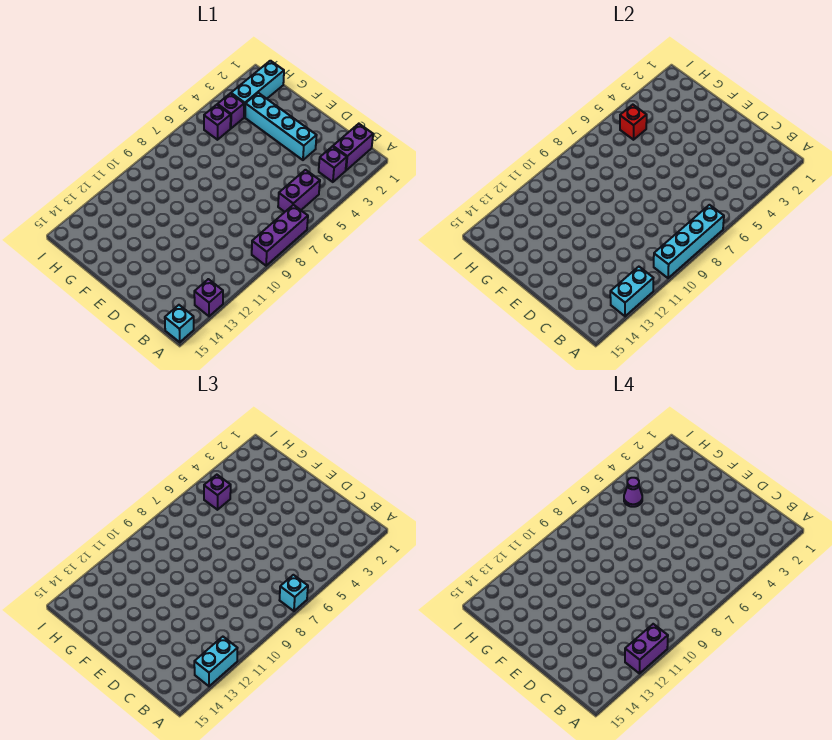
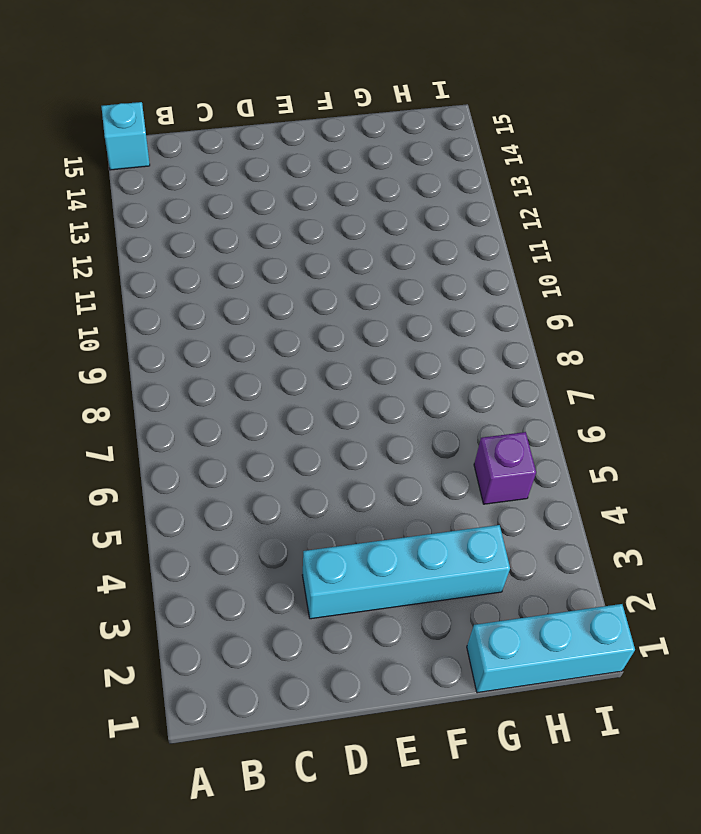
cyan brick G1:I1 level 1 -> cyan brick H1:H3 level 1
none -> purple brick A7:A9 level 1
none -> purple brick A13 level 1
none -> purple brick B1:B2 level 1

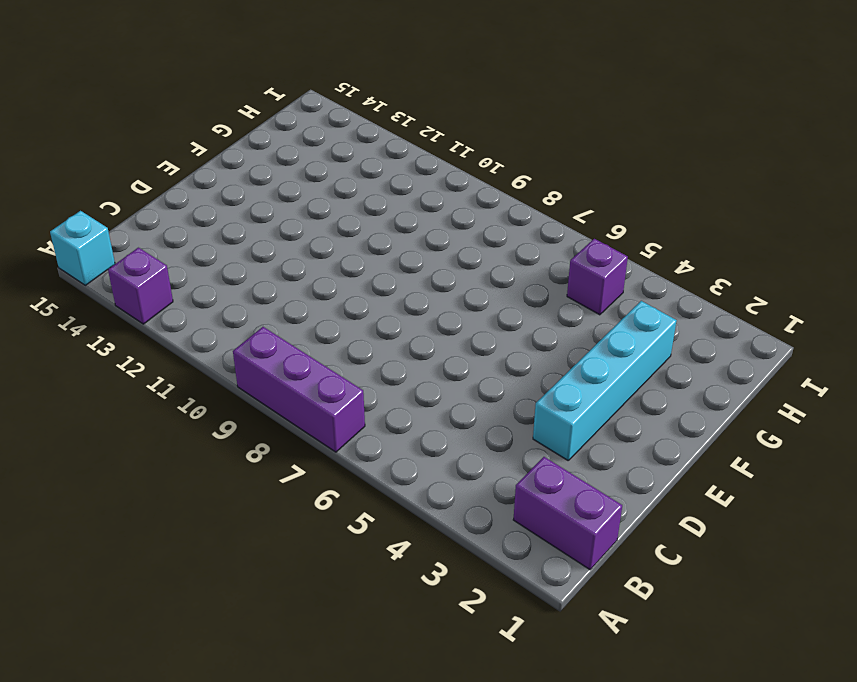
none -> purple brick B3 level 1
none -> purple brick B5:B6 level 1
none -> cyan brick H1:H3 level 1

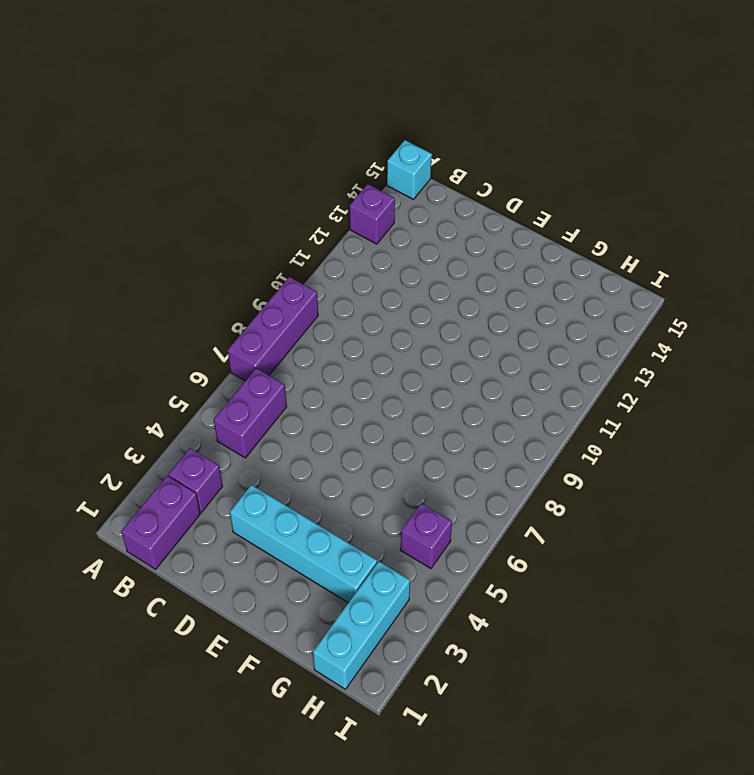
none -> purple brick H4 level 1
none -> cyan brick A7:A10 level 2
none -> cyan brick A12:A13 level 2

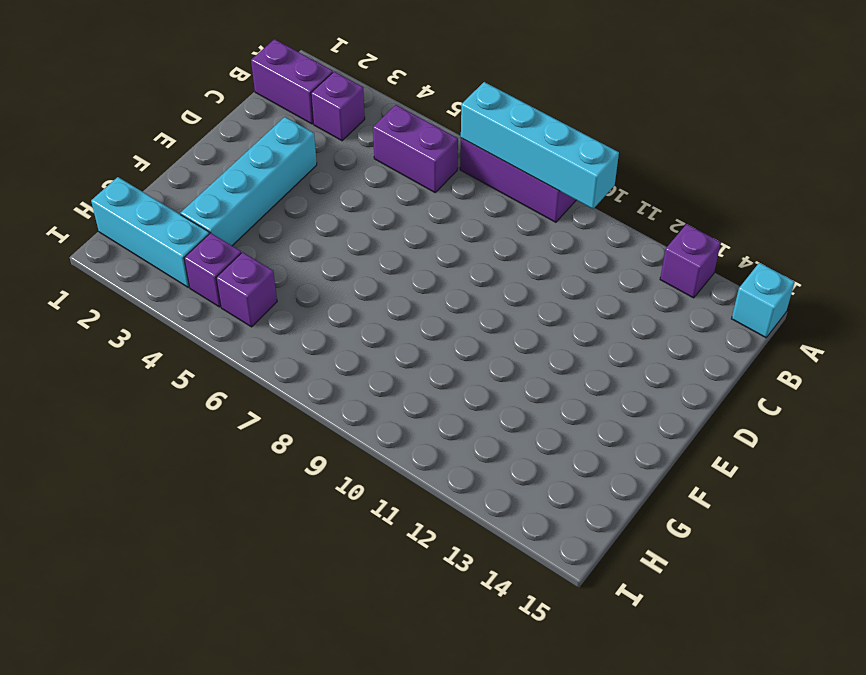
none -> cyan brick A12:A13 level 2
none -> red brick H5 level 2
none -> cyan brick A7 level 3

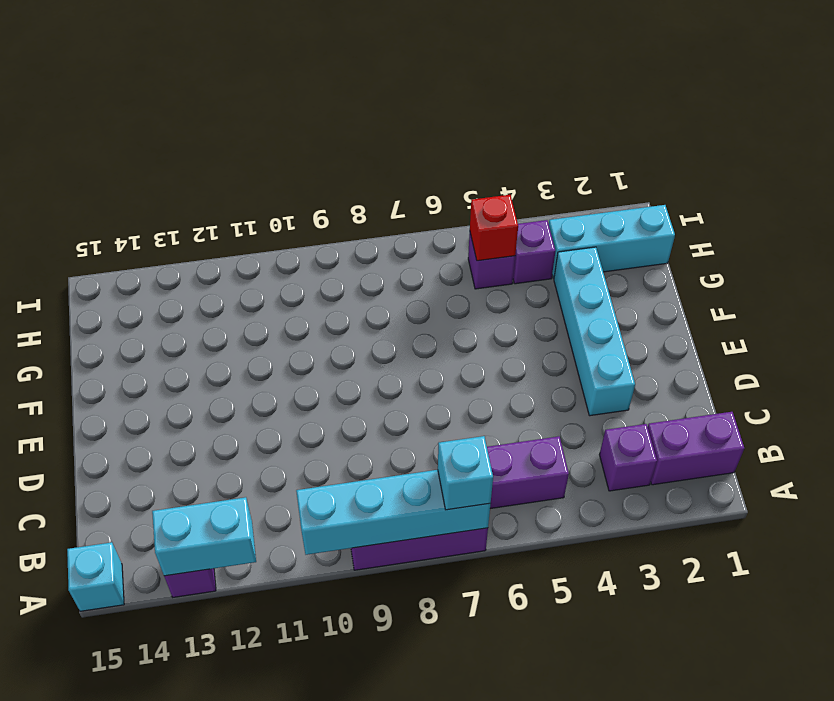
none -> cyan brick A12:A13 level 3
none -> purple brick H5 level 3
none -> purple brick A11:A12 level 4

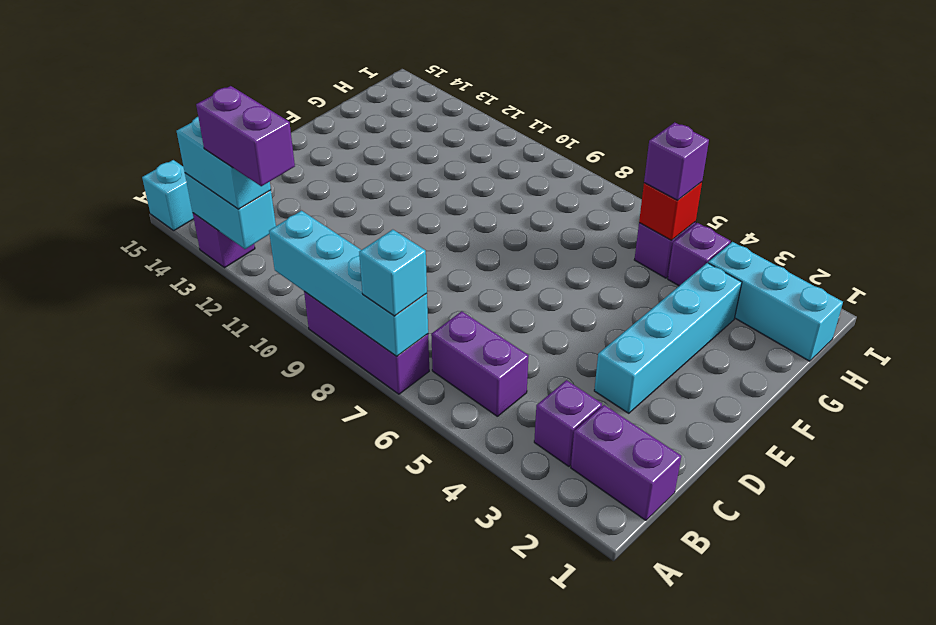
none -> purple cone H5 level 4

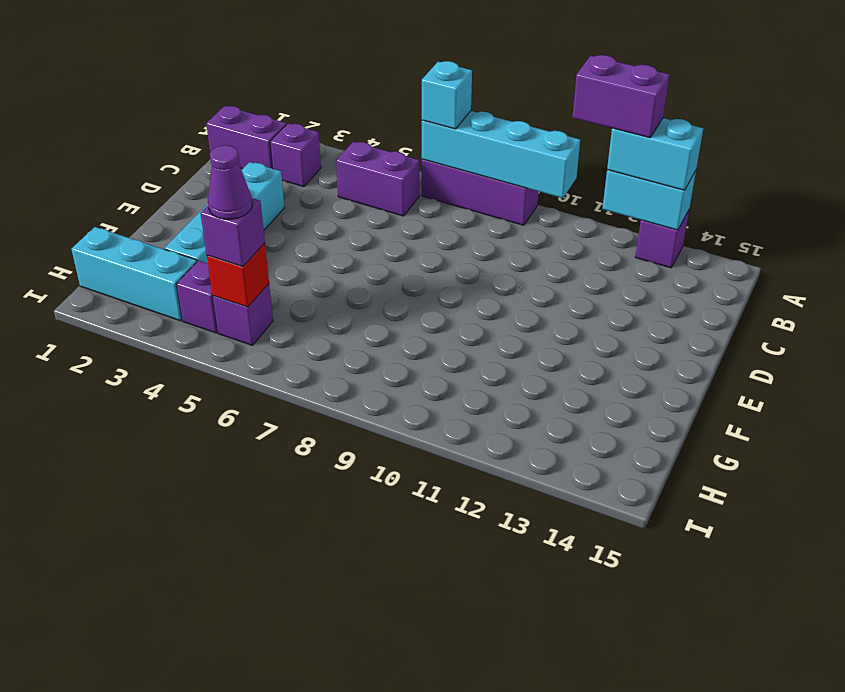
none -> cyan brick A15 level 1

